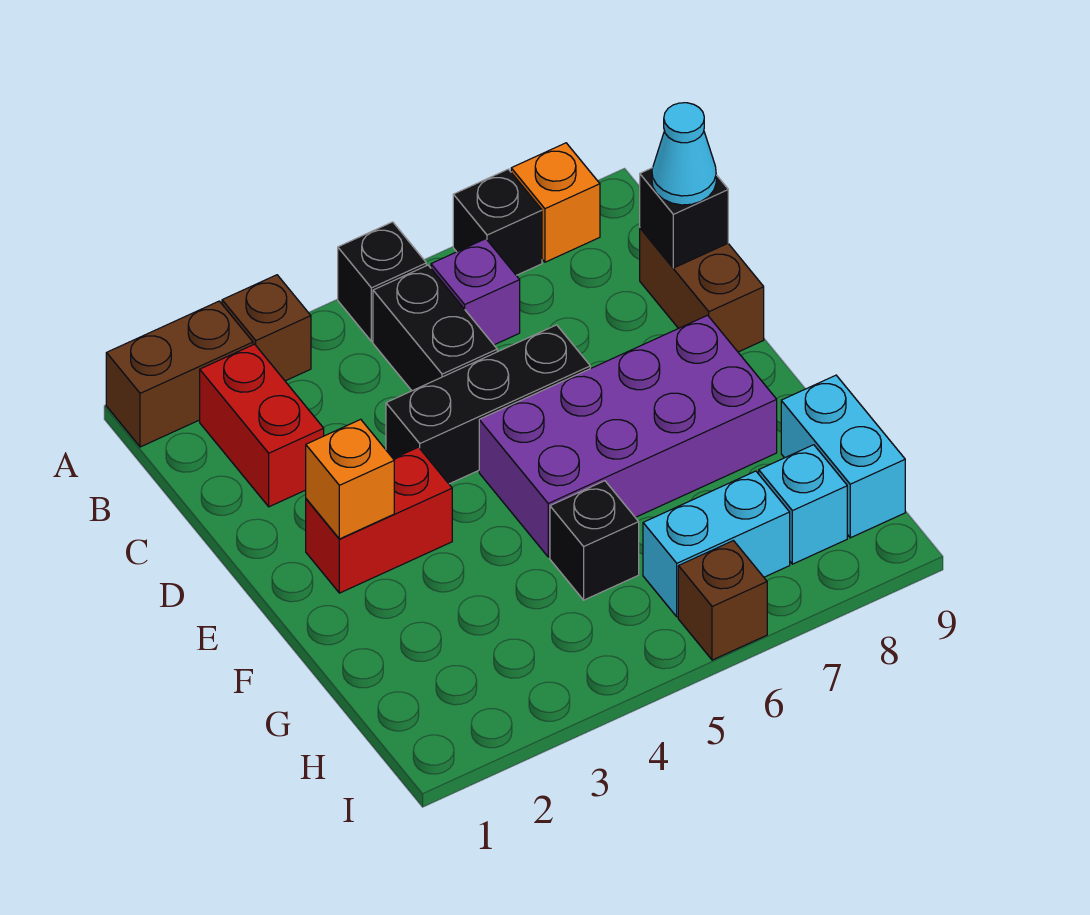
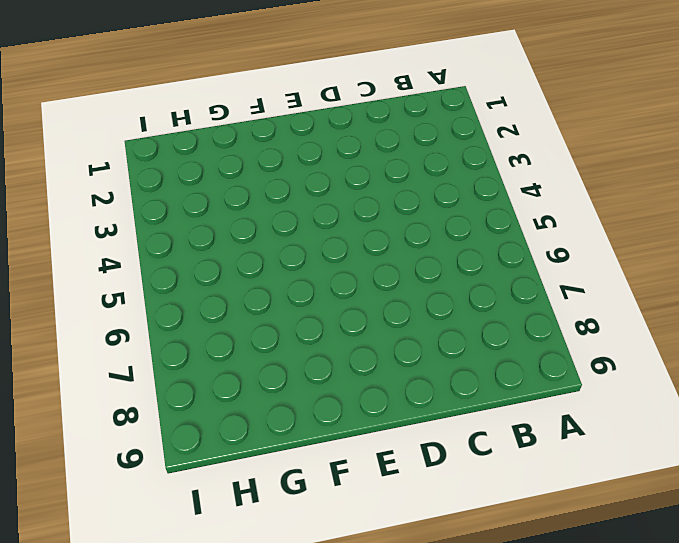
none -> brown brick A1:A2 level 1
none -> brown brick A3 level 1
none -> black brick A5 level 1

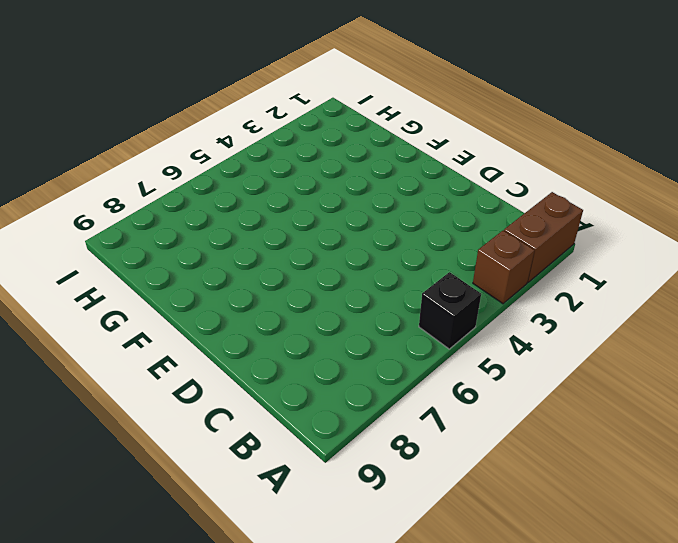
none -> black brick A7 level 1
none -> orange brick A8 level 1
none -> red brick B2:C2 level 1

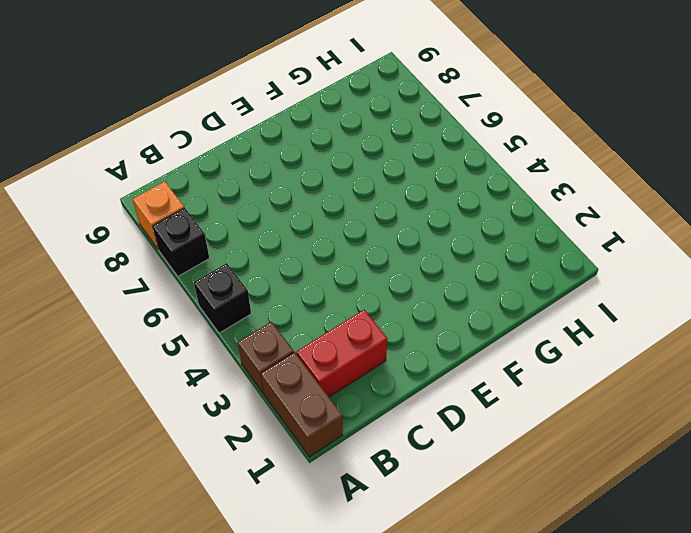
none -> black brick B5:C5 level 1
none -> purple brick B6 level 1
none -> brown brick C9:D9 level 1

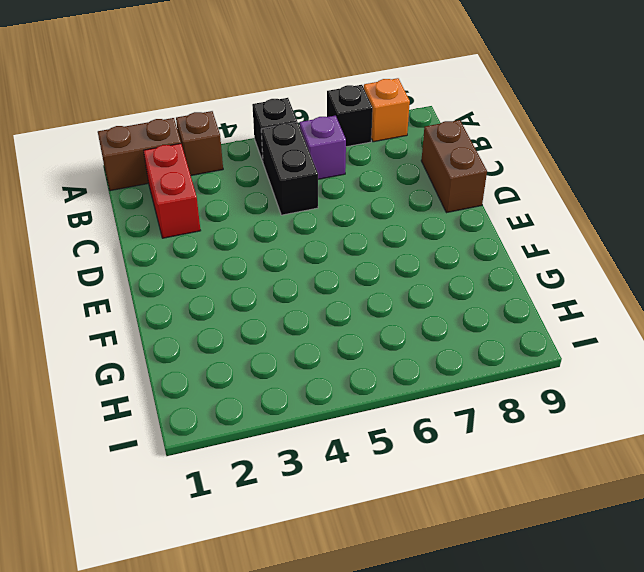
none -> black brick D4:D6 level 1
none -> red brick E2:E3 level 1
none -> purple brick E5:F8 level 1

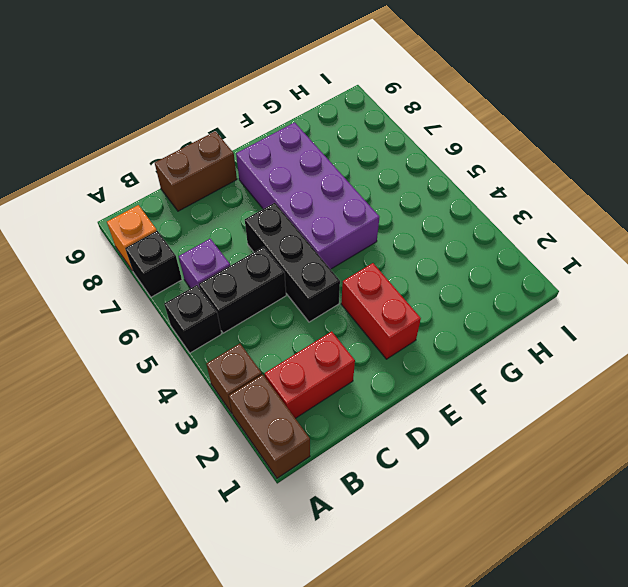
none -> black brick G5 level 1
none -> cyan brick G9:H9 level 1
none -> cyan brick H6:H7 level 1

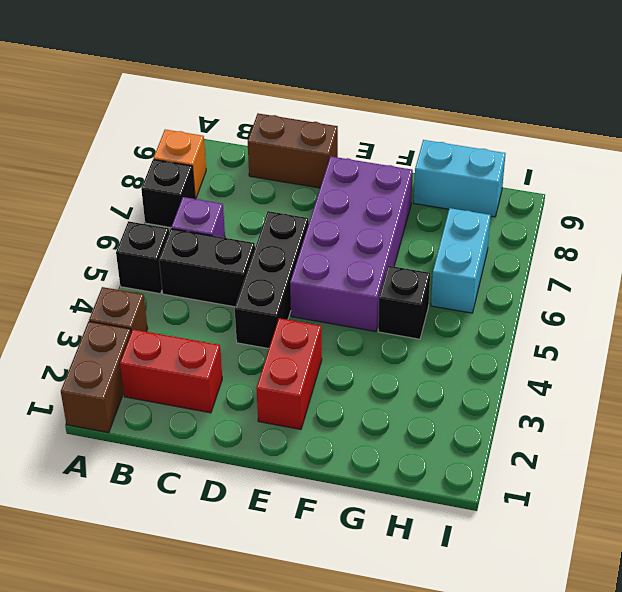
none -> cyan brick H8 level 1
none -> brown brick I6 level 1
none -> black brick C9 level 2

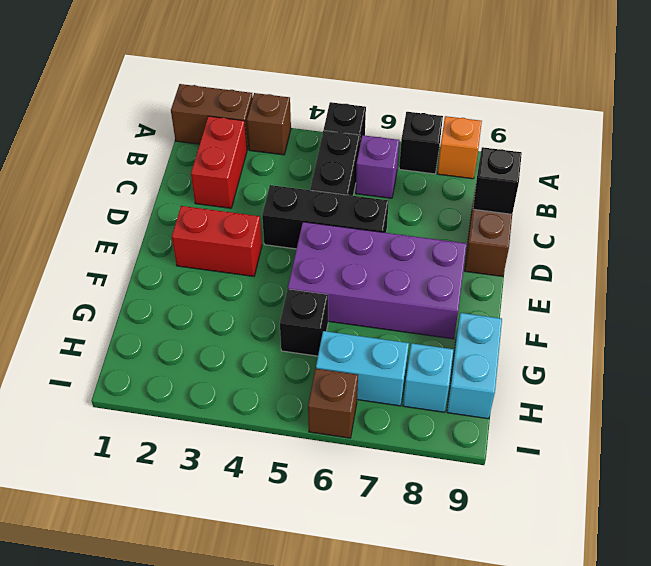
none -> orange brick E2 level 2
none -> cyan cone C9 level 3

